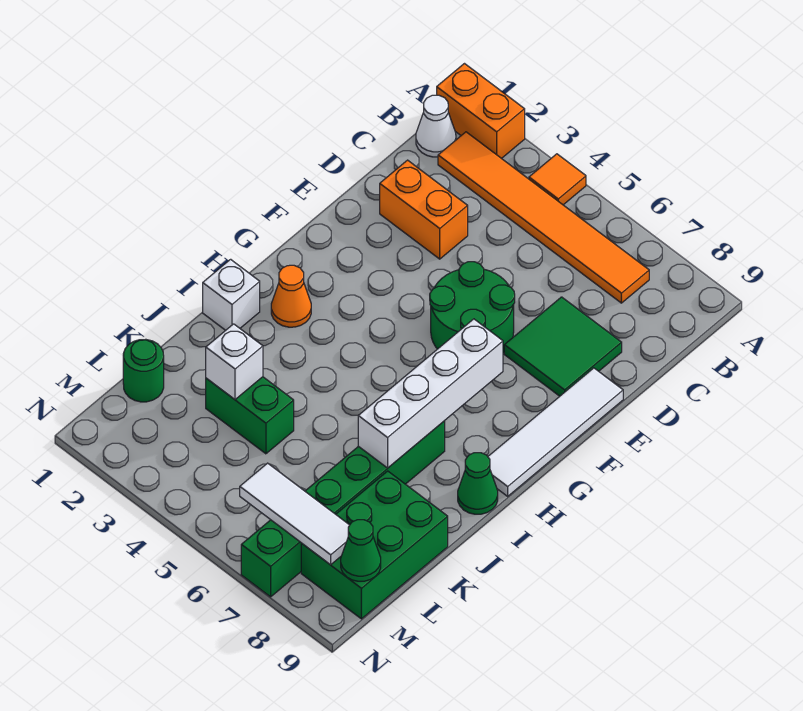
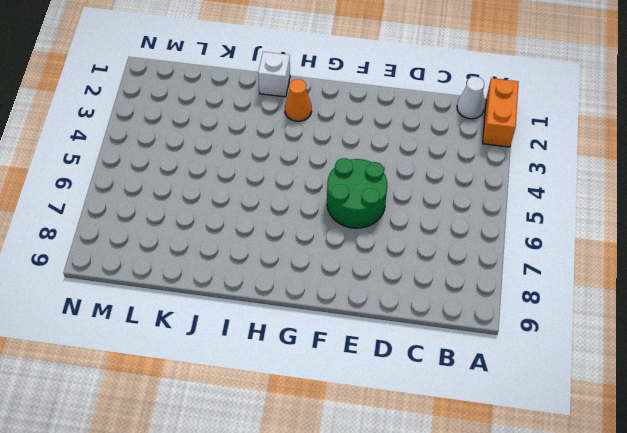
none -> orange tile A4 level 1
none -> orange tile B2:B7 level 1
none -> orange brick D2:D3 level 1

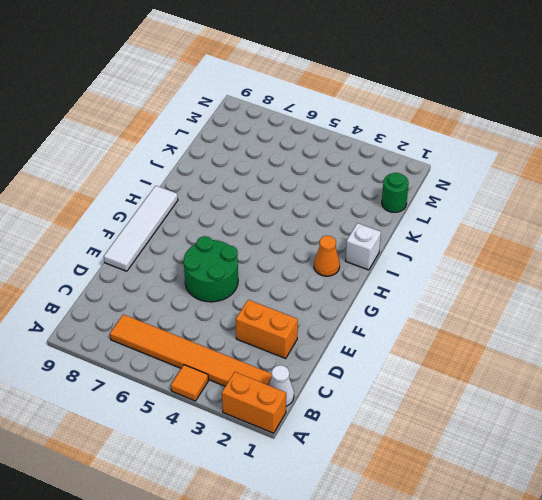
none -> green tile D7:E8 level 1
none -> green brick I7:N7 level 1
none -> green cone I9 level 1

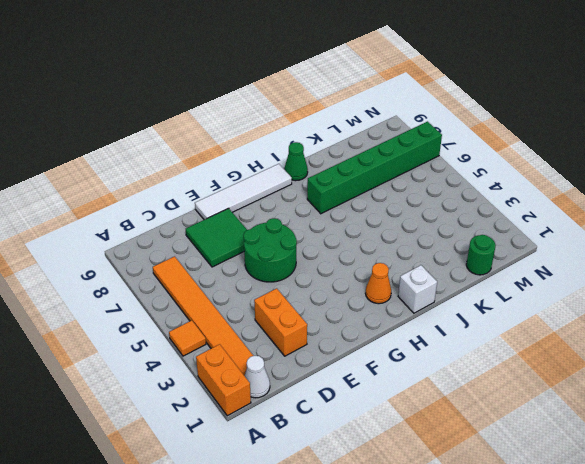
none -> green brick K3:K4 level 1
none -> green brick K8:M9 level 1
none -> white brick G7:J7 level 2

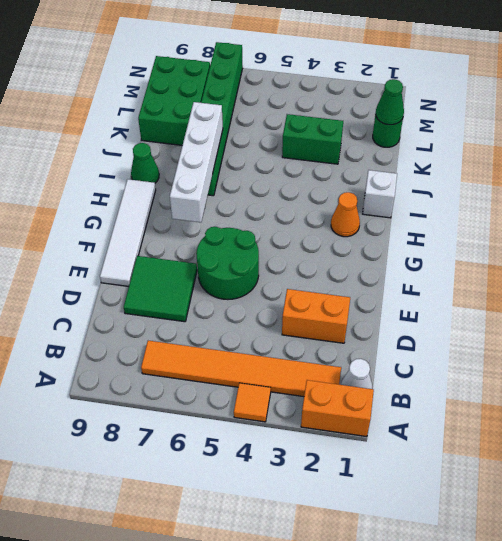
green cone L1 level 2 -> green cone M9 level 2
none -> white brick K3 level 2
none -> white tile M6:M8 level 2

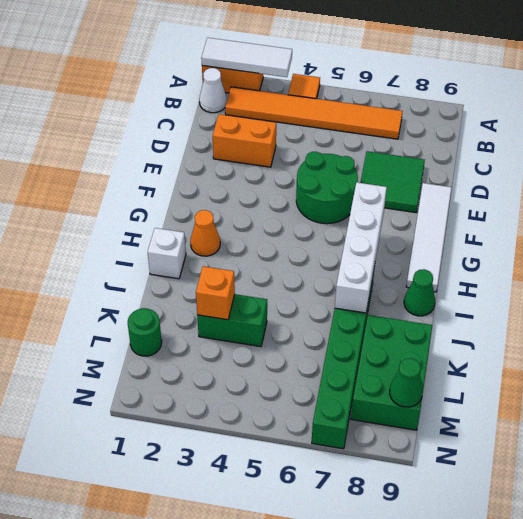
white tile A1:A3 level 2 -> white tile M6:M8 level 2
orange brick K3 level 2 -> white brick K3 level 2

